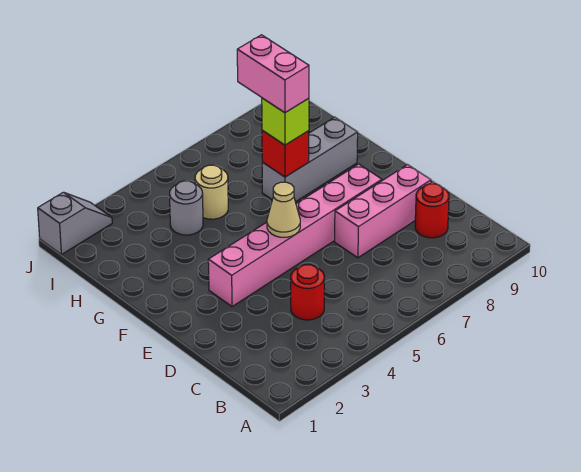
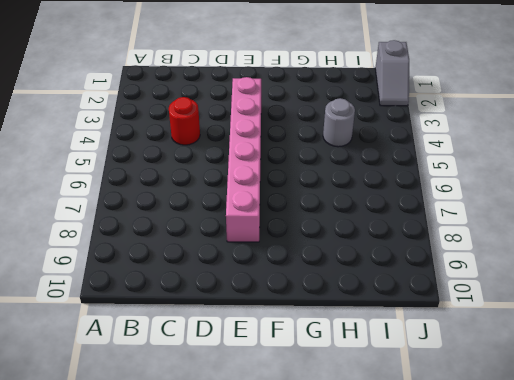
none -> red round brick C9 level 1
none -> pink brick D7:D9 level 1
none -> grey brick G7:G9 level 1

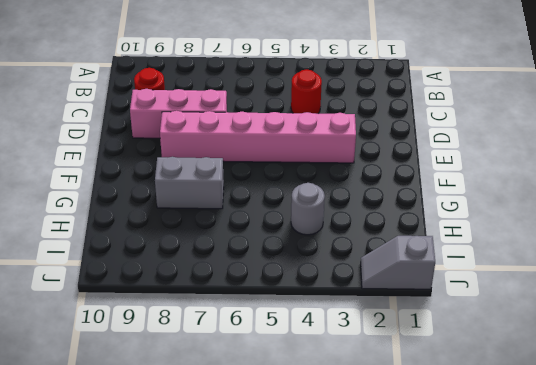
grey brick G7:G8 level 1 -> grey brick G7:G9 level 1
none -> tan round brick H5 level 1
none -> tan cone E5 level 2
none -> red brick G7 level 2

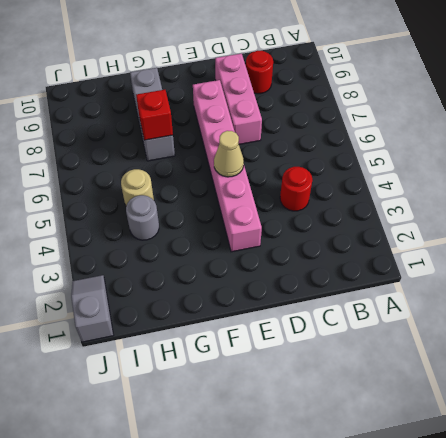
none -> lime brick G7 level 3
none -> pink brick G7:H7 level 4

